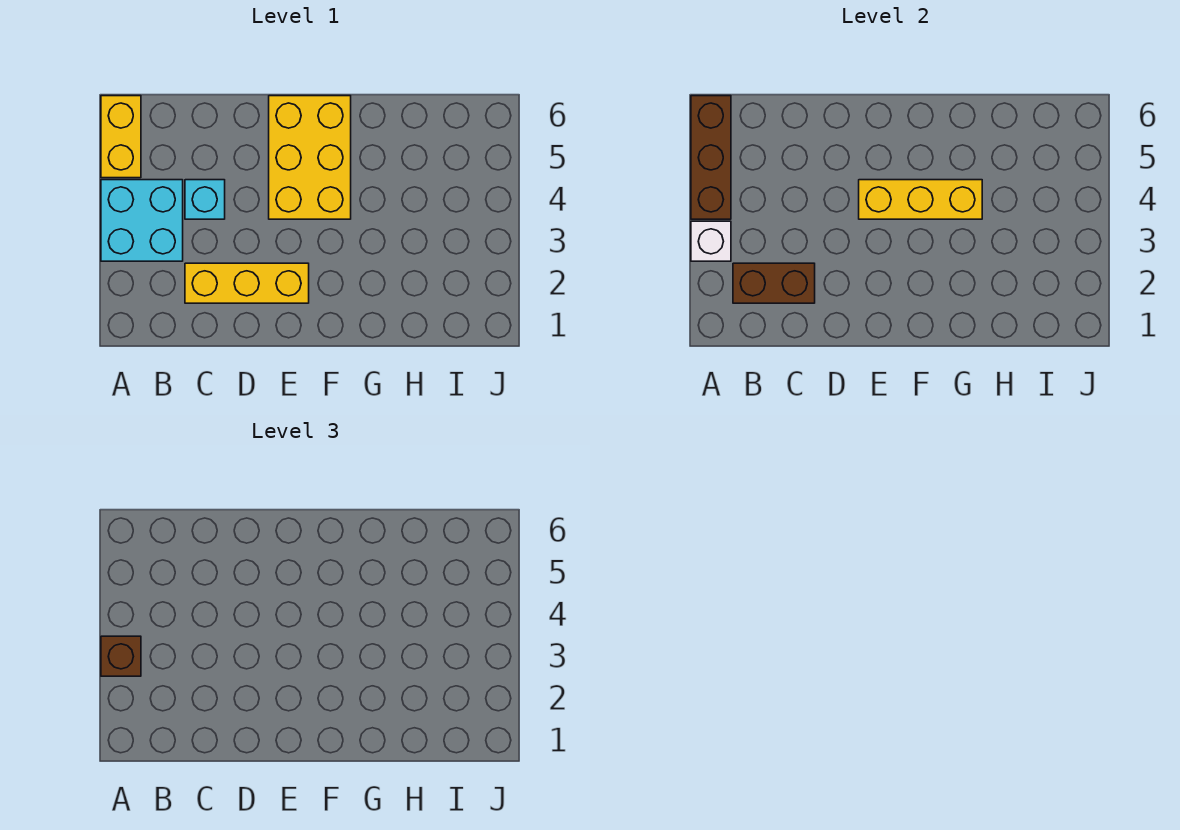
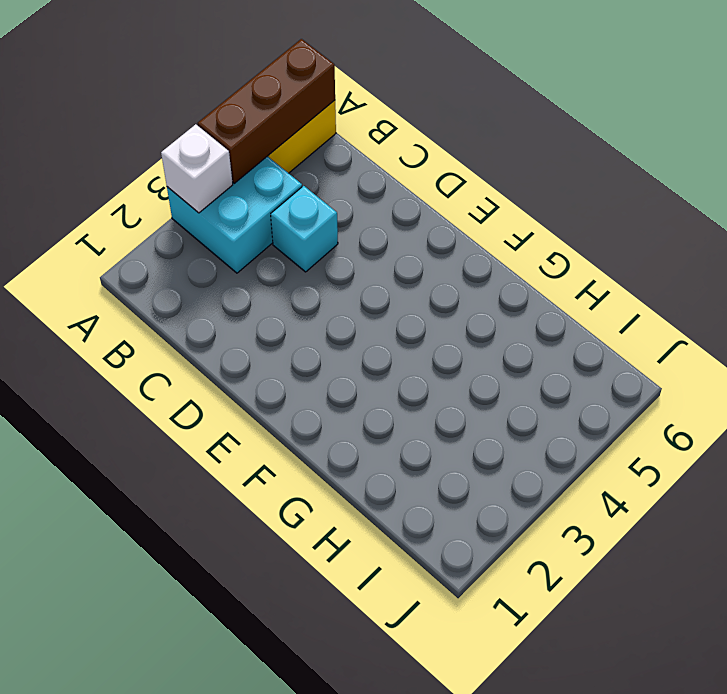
none -> yellow brick C2:E2 level 1
none -> yellow brick E4:F6 level 1

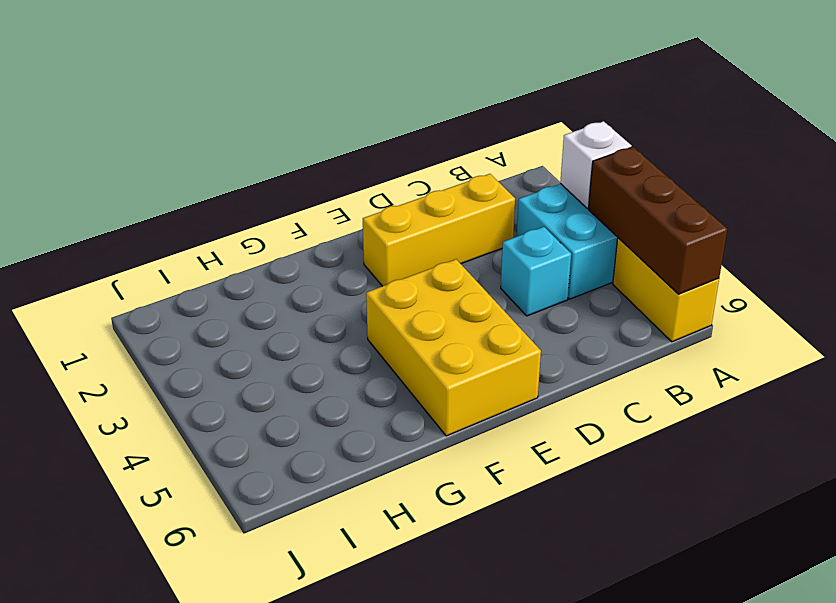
none -> brown brick B2:C2 level 2
none -> yellow brick E4:G4 level 2

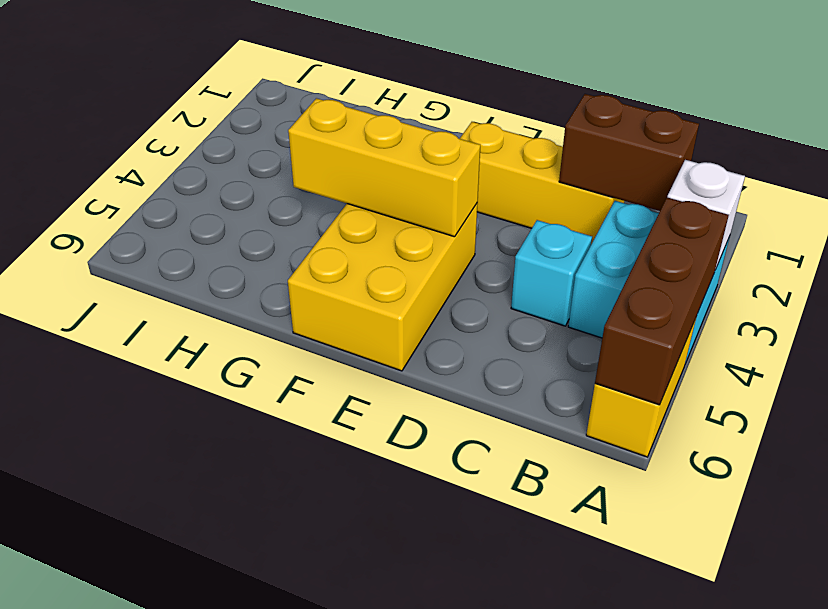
none -> brown brick A3 level 3

